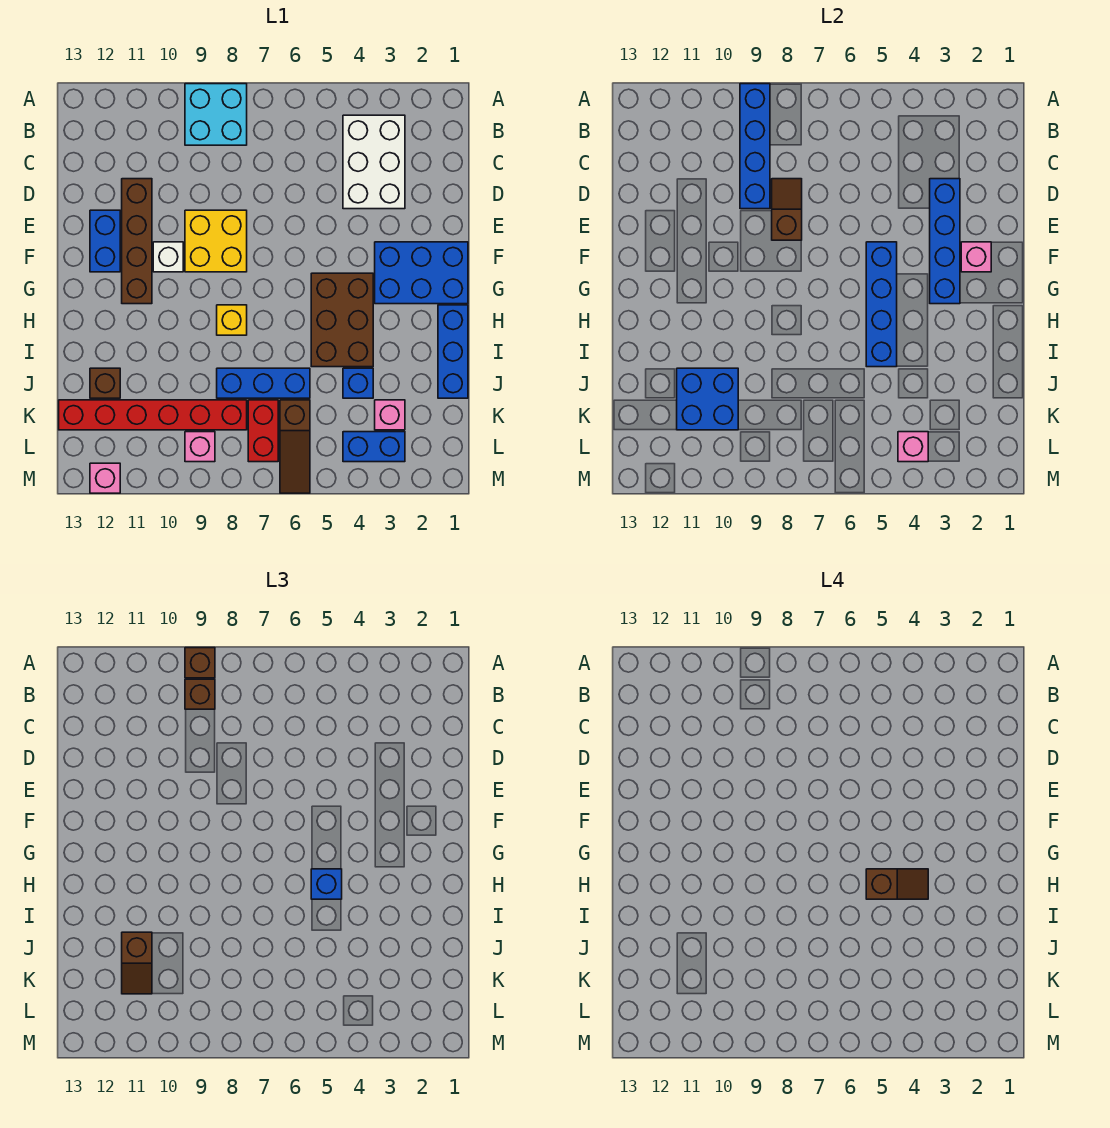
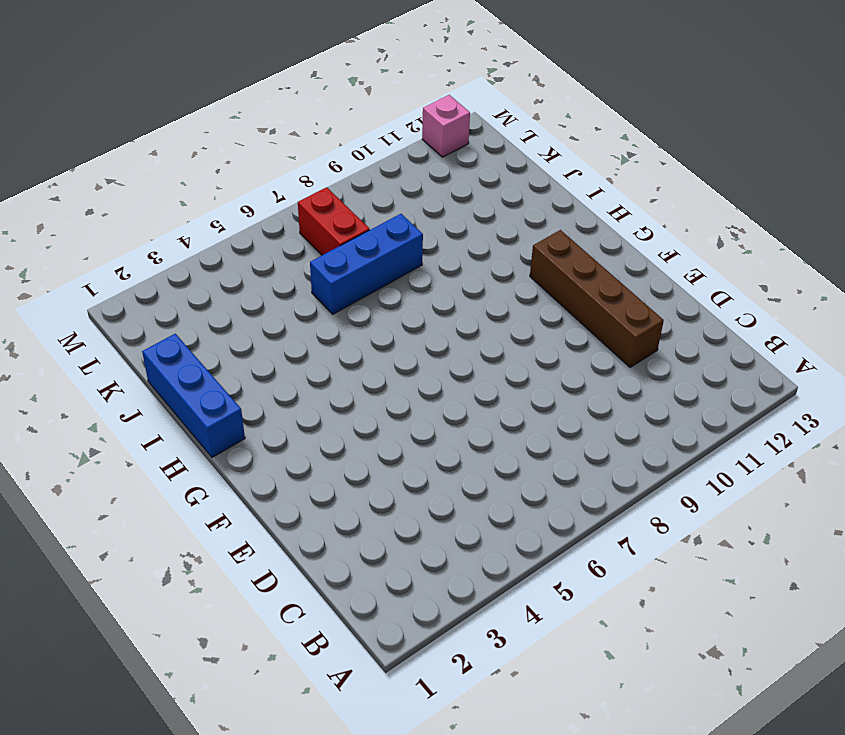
none -> cyan brick A8:B9 level 1
none -> white brick B3:D4 level 1
none -> yellow brick E8:F9 level 1
none -> blue brick E12:F12 level 1

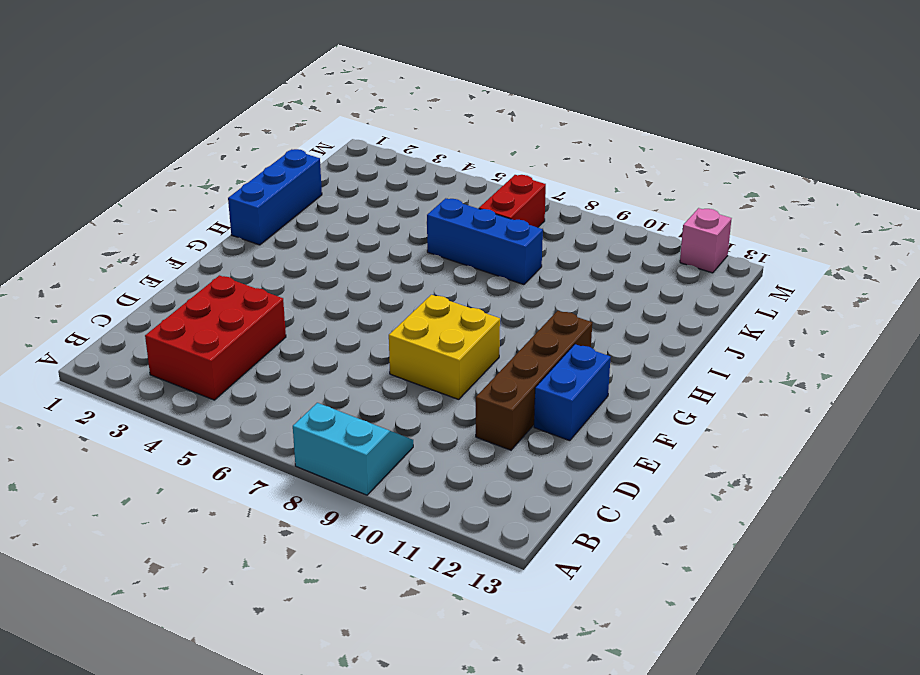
cyan slope A8:B9 level 1 top A -> cyan brick A8:B9 level 1
red brick B3:D4 level 1 -> white brick B3:D4 level 1
none -> blue brick F1:G3 level 1
none -> white brick F10 level 1
none -> brown brick G4:I5 level 1
none -> yellow brick H8 level 1

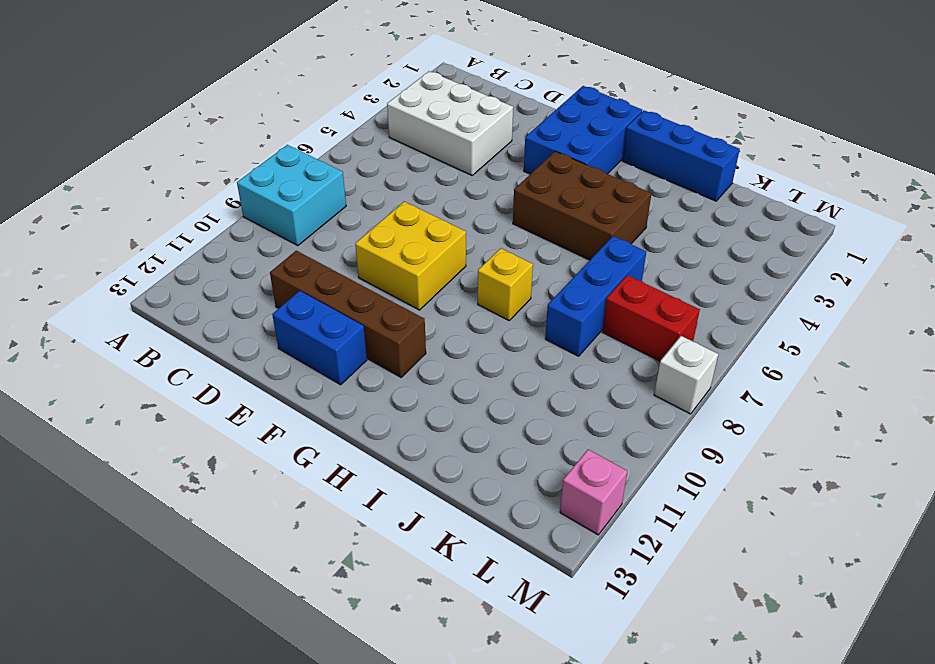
white brick M8 level 1 -> white brick F10 level 1
none -> blue brick J4 level 1
none -> brown brick J12 level 1
none -> pink brick K3 level 1
none -> brown slope K6:M6 level 1 top K

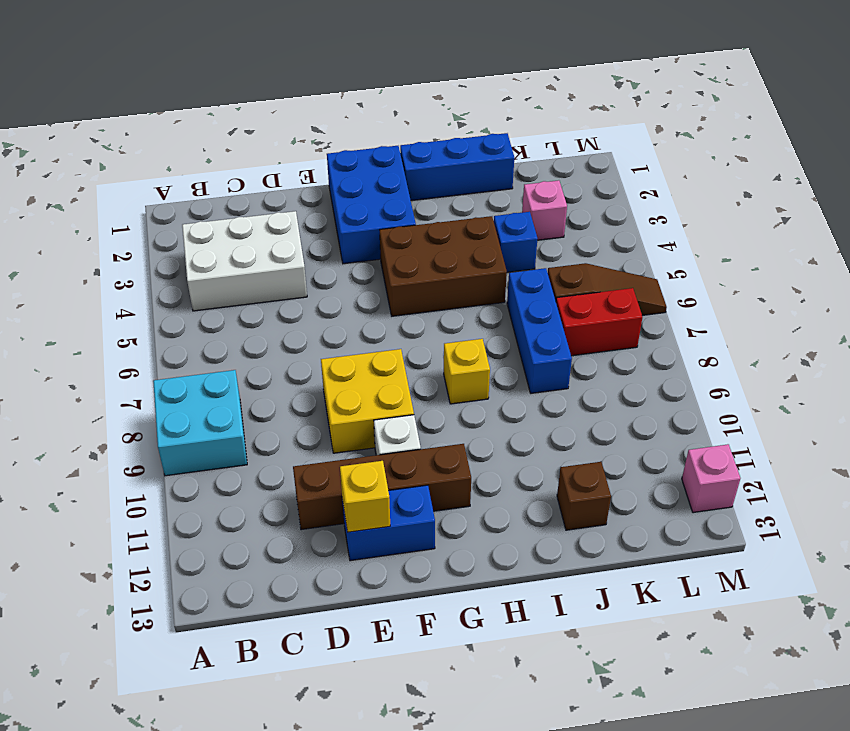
yellow brick E12 level 2 -> none
none -> red brick K8:K13 level 1
none -> blue brick L3:L4 level 1
none -> pink brick L9 level 1
none -> blue brick A9:D9 level 2

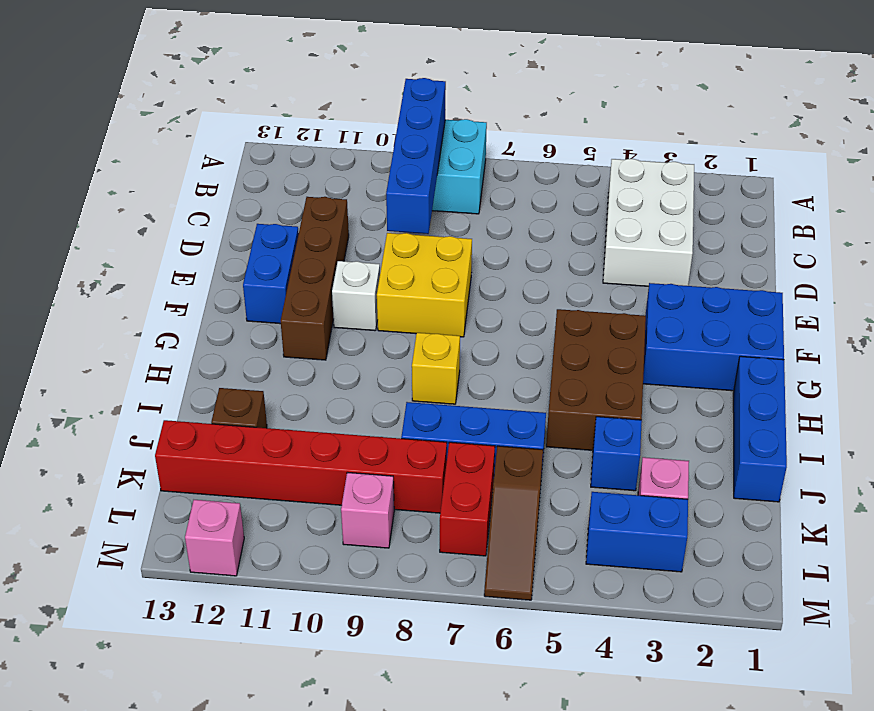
none -> blue brick D3:G3 level 2
none -> brown slope D8:E8 level 2 top E
none -> pink brick F2 level 2
none -> blue brick F5:I5 level 2

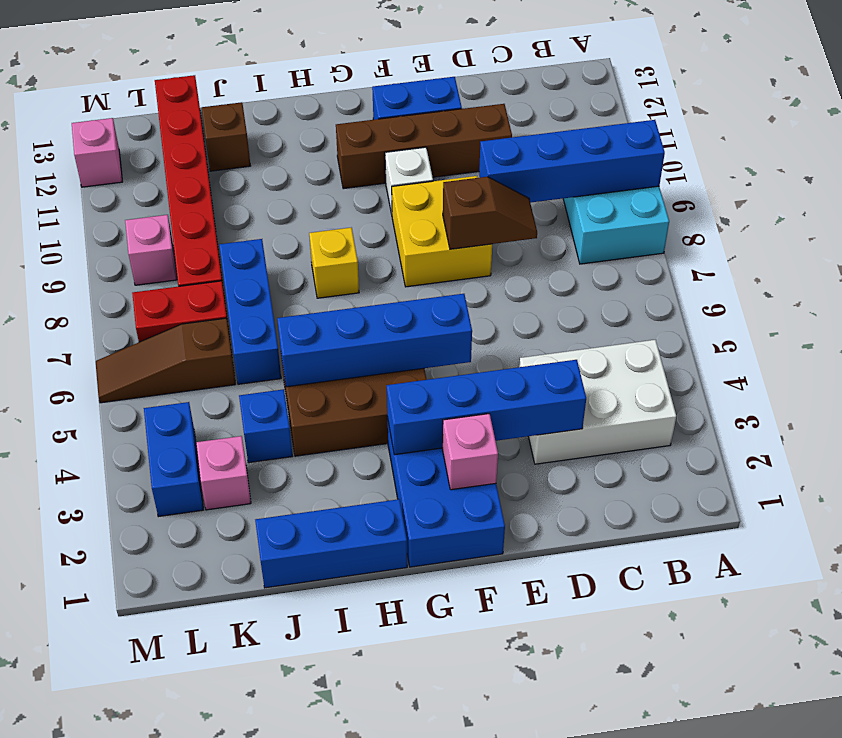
none -> blue brick J10:K11 level 2
none -> pink brick L4 level 2
none -> brown brick A9 level 3
none -> brown brick B9 level 3

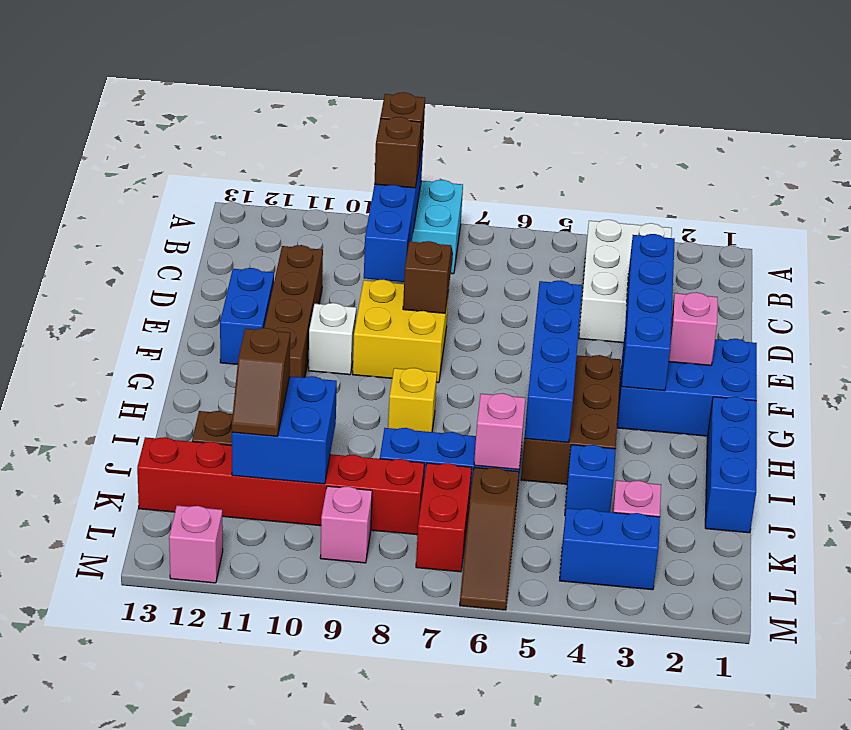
pink brick J6 level 2 -> pink brick L4 level 2
none -> blue brick H5 level 3
none -> brown slope H4:H5 level 4 top 5

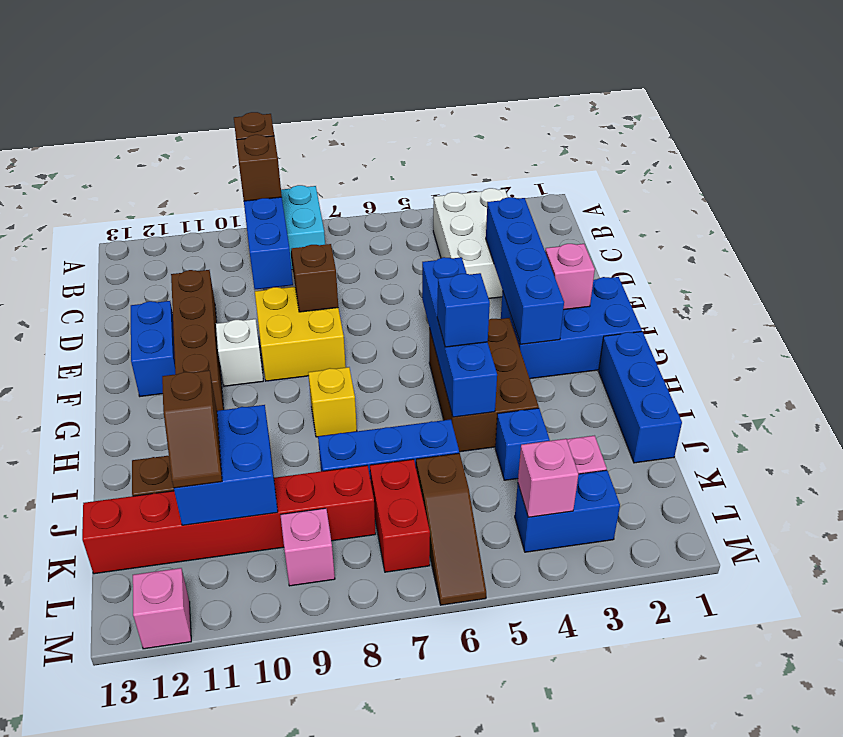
none -> brown slope H4:H5 level 4 top 5

